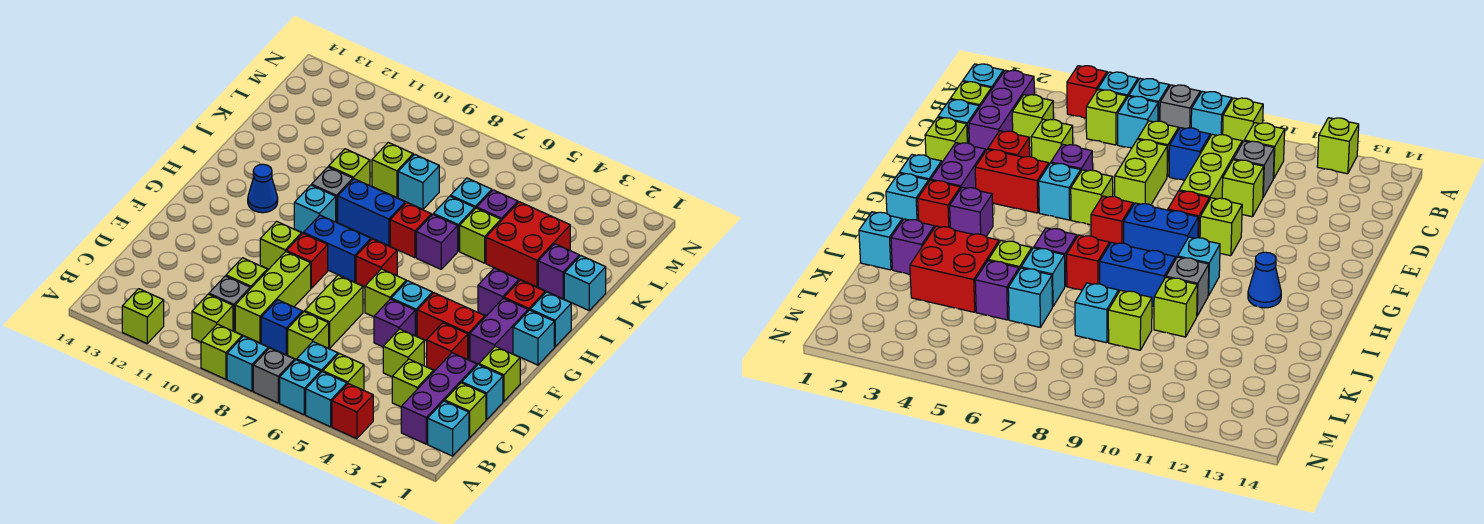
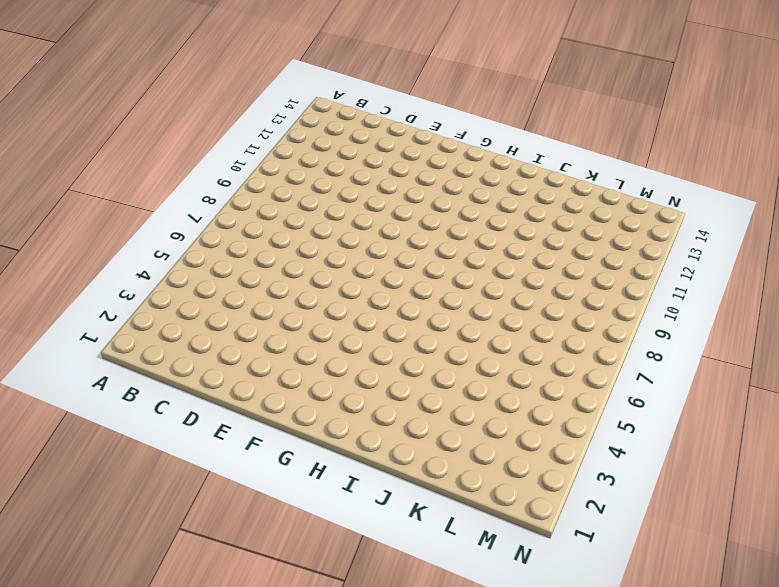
none -> red brick A4 level 1
none -> cyan brick A5 level 1
none -> cyan brick A6 level 1
none -> grey brick A7 level 1

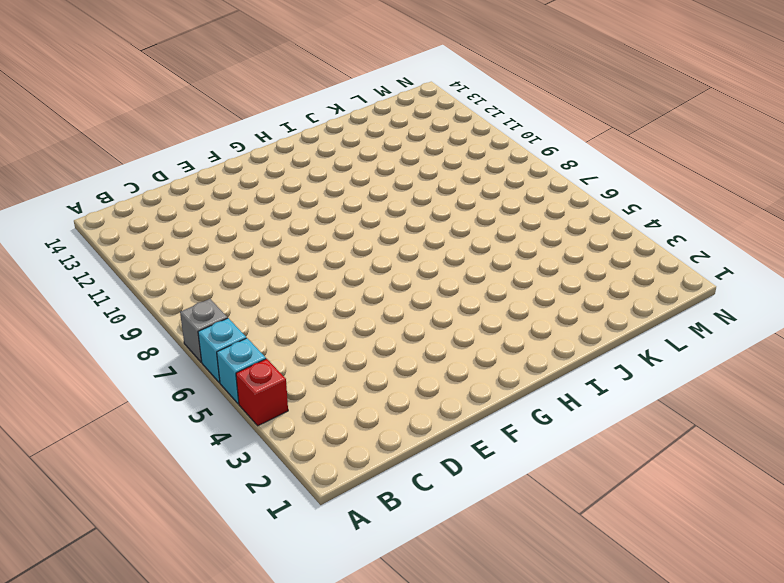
none -> cyan brick A8 level 1
none -> lime brick A9 level 1
none -> lime brick A12 level 1
none -> cyan brick B1 level 1

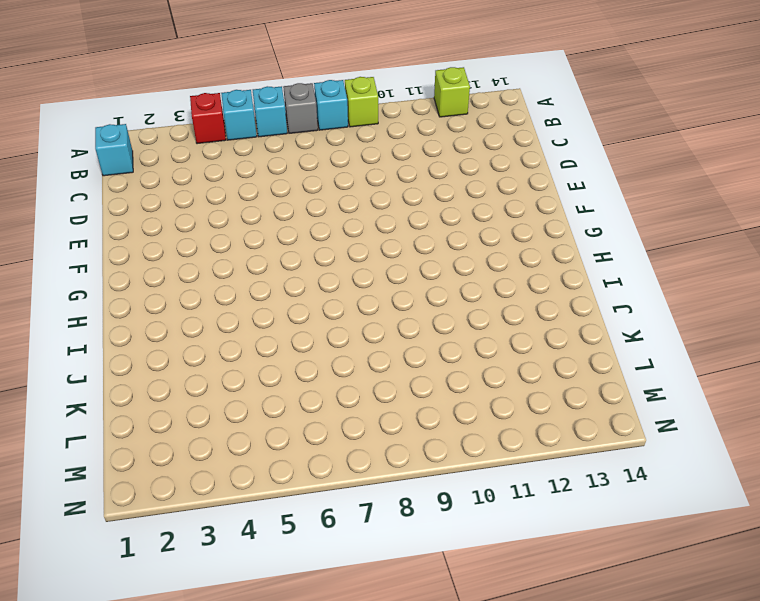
none -> purple brick B2:D2 level 1
none -> lime brick B5 level 1
none -> cyan brick B6 level 1
none -> lime brick B10 level 1

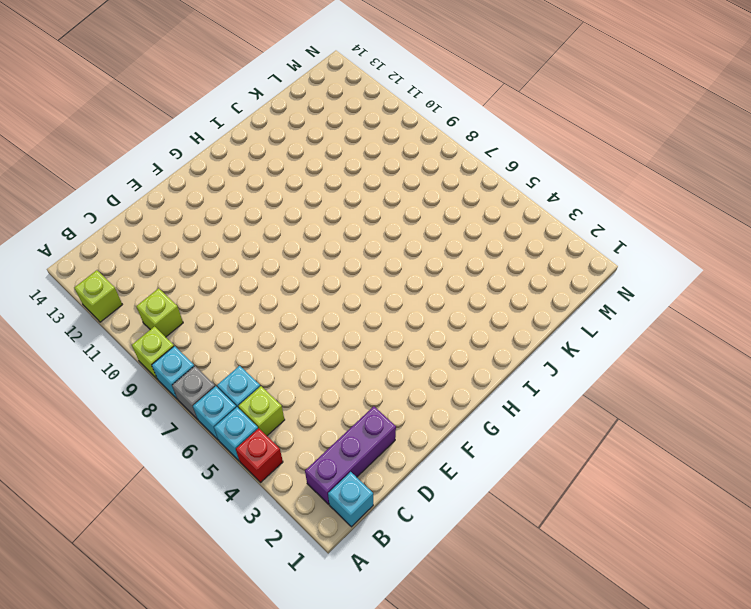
none -> lime brick C1 level 1
none -> lime brick C3 level 1
none -> lime brick C7 level 1
none -> blue brick C8 level 1

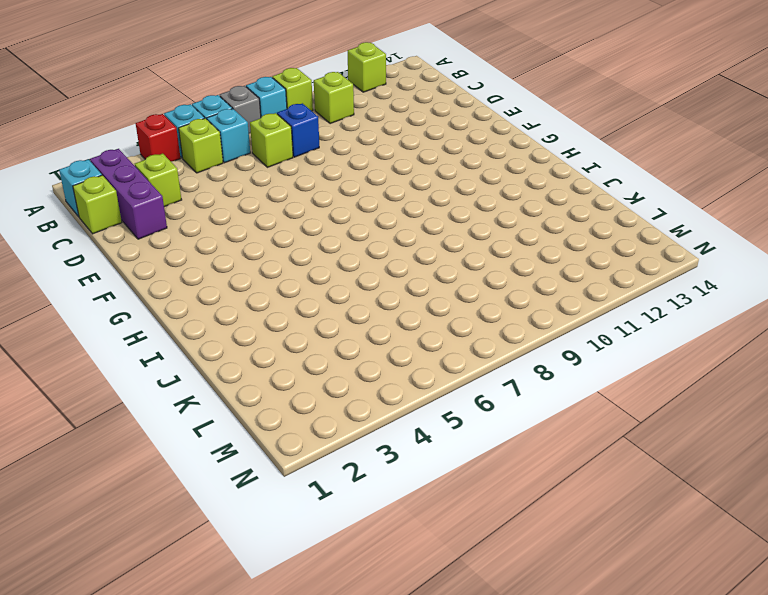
none -> lime brick C9:E9 level 1
none -> grey brick C10 level 1
none -> cyan brick D1 level 1
none -> lime brick D4 level 1

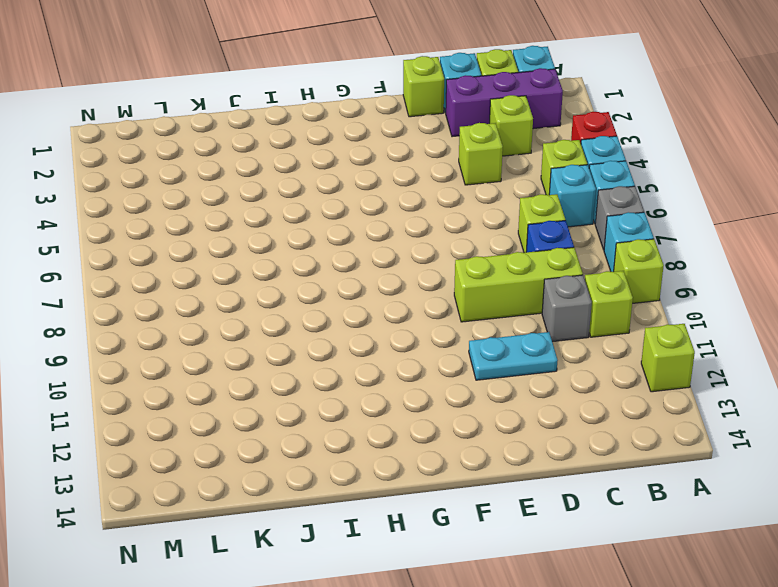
cyan plate D11:E11 level 1 -> none
none -> lime brick D7:E7 level 1
none -> lime brick D10 level 1
none -> red brick E3 level 1
none -> purple brick E5 level 1

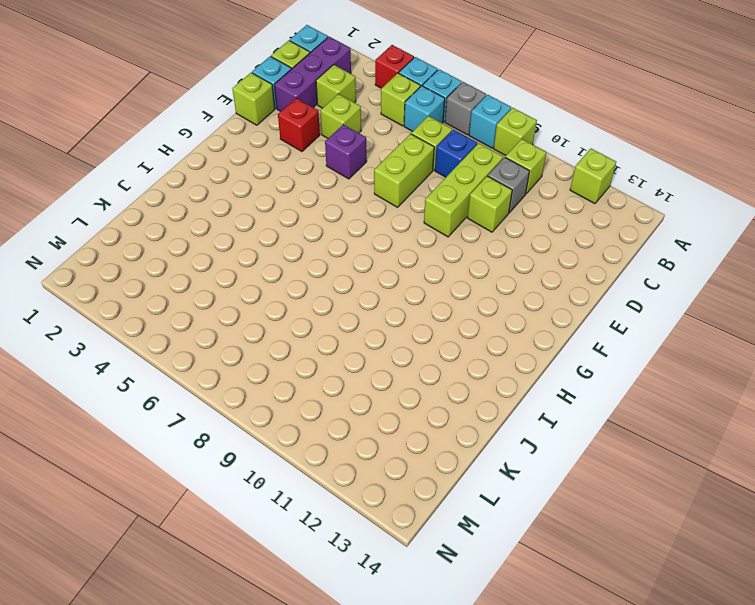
none -> purple brick F2:G2 level 1
none -> red brick F3:F4 level 1
none -> cyan brick F5 level 1
none -> lime brick F6 level 1

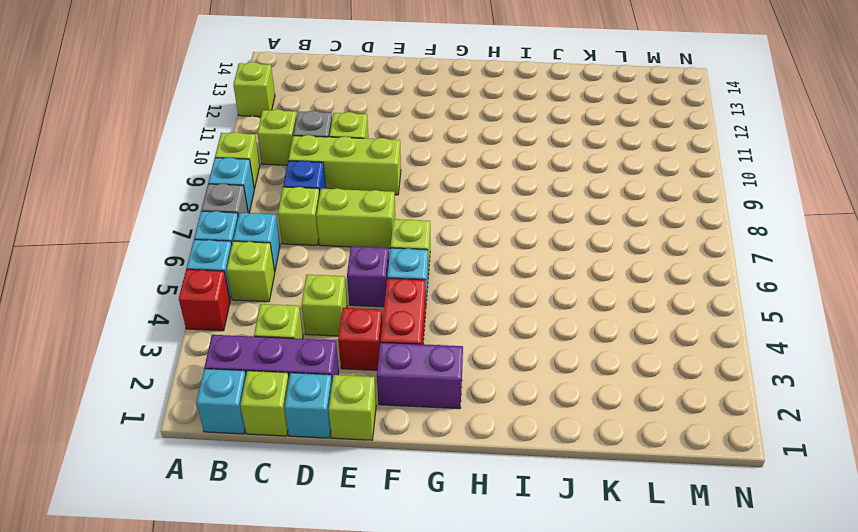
none -> red brick F9 level 1
none -> lime brick F10 level 1
none -> cyan brick G1 level 1
none -> red brick G7 level 1

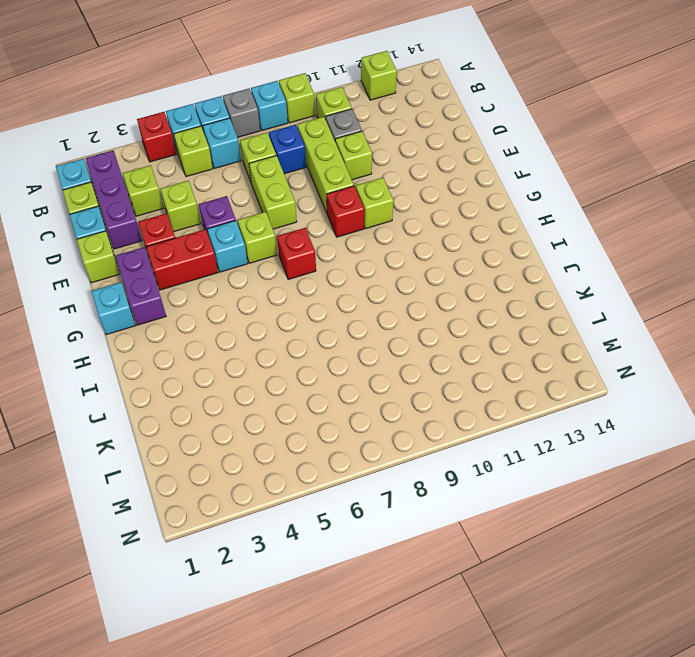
none -> blue brick G8:G9 level 1
none -> cyan brick H1 level 1
none -> red brick H2 level 1
none -> purple brick H3 level 1

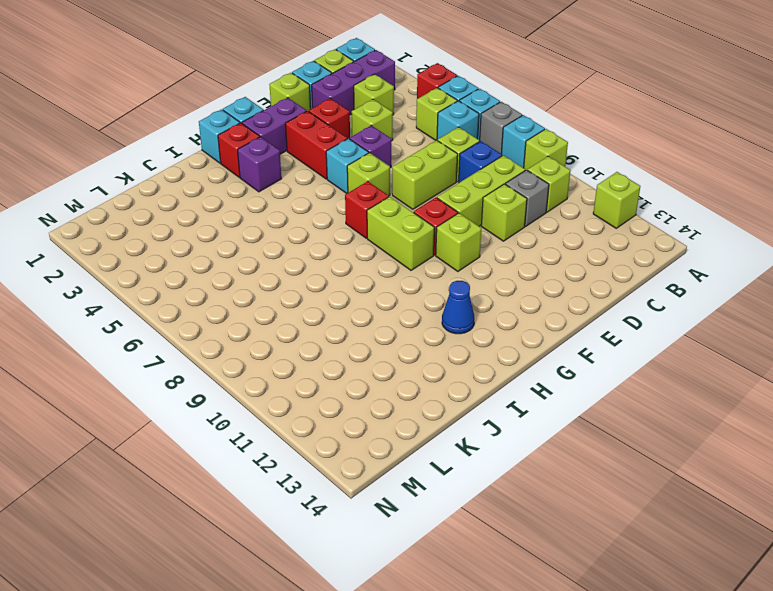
lime brick G8:G9 level 1 -> blue brick G8:G9 level 1
none -> cyan brick H10 level 1
none -> purple brick I6 level 1
none -> red brick I7 level 1
none -> blue brick I8:I9 level 1

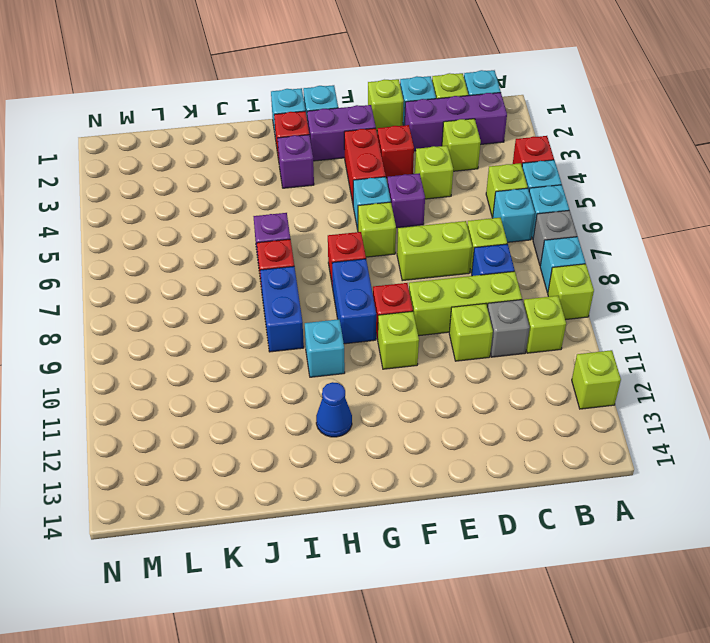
none -> grey brick I10 level 1
none -> cyan brick J1 level 1
none -> purple brick J2 level 1
none -> red brick J3:K4 level 1

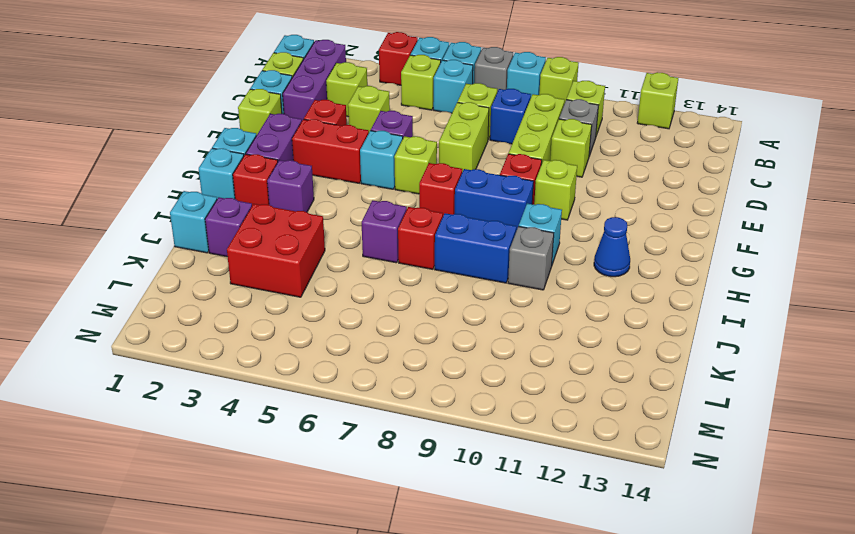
none -> lime brick J5 level 1
none -> cyan brick J6 level 1
none -> lime brick J10 level 1
none -> purple brick K5 level 1

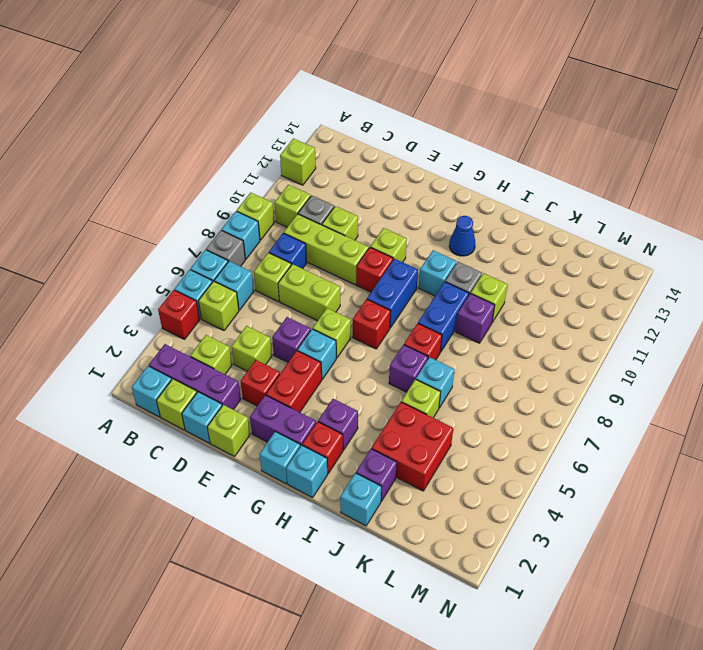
purple brick J9 level 1 -> purple brick K5 level 1
none -> cyan brick K6 level 1
none -> cyan brick K8 level 1
none -> lime brick K9 level 1

